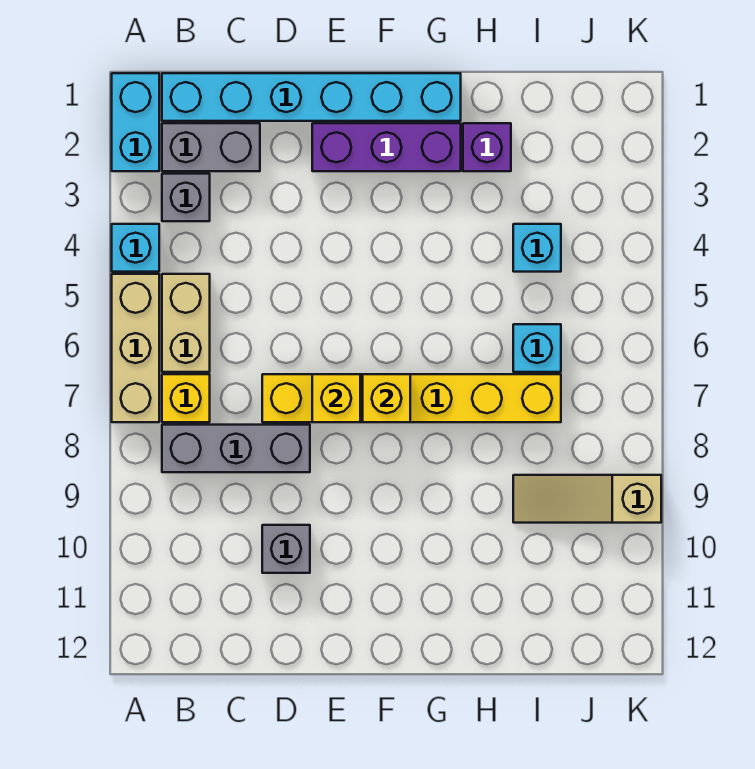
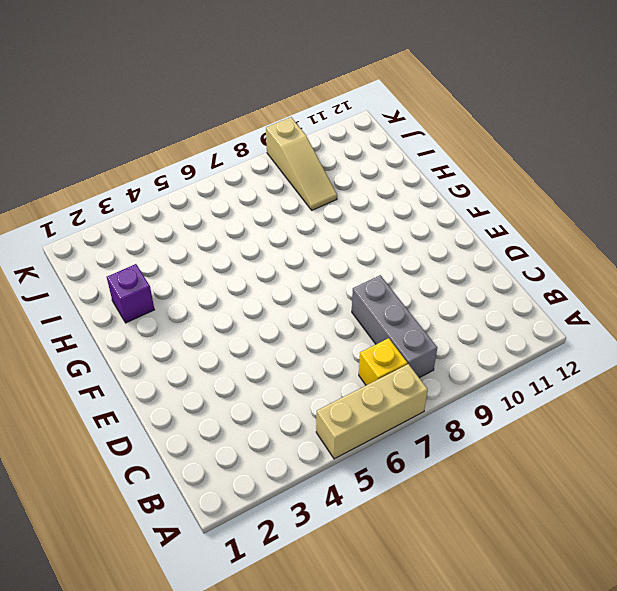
none -> cyan brick A1:A2 level 1
none -> cyan brick A4 level 1
none -> cyan brick B1:G1 level 1

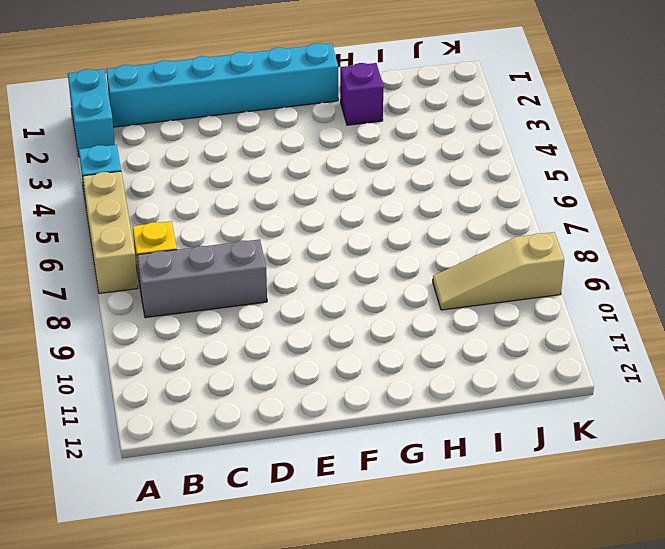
none -> grey brick B2:C2 level 1
none -> grey brick B3 level 1
none -> tan brick B5:B6 level 1

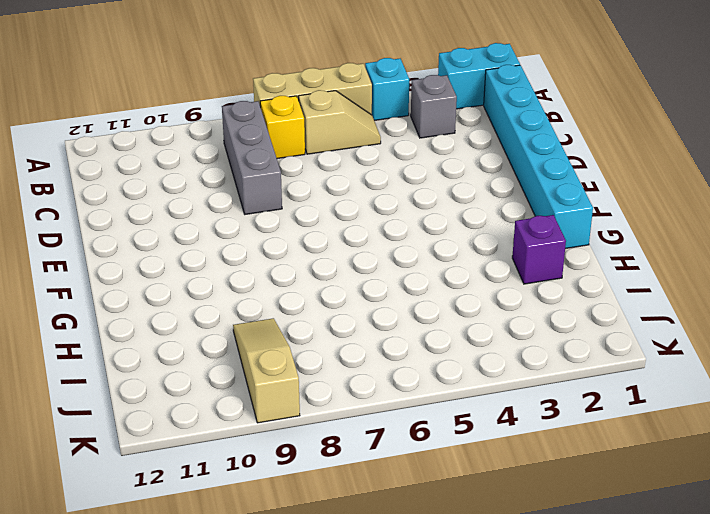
tan slope B5:B6 level 1 top 6 -> tan brick B5:B6 level 1
none -> grey brick B2:C2 level 1
none -> yellow brick D7:I7 level 1
none -> grey brick D10 level 1

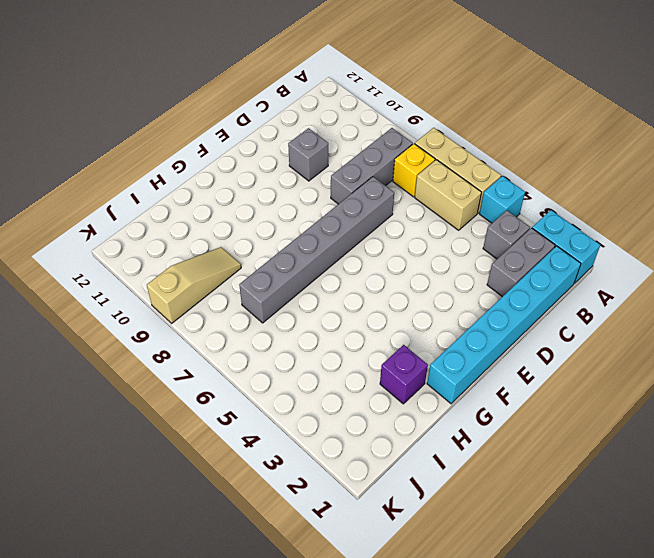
grey brick D7:I7 level 1 -> yellow brick D7:I7 level 1
none -> purple brick E2:G2 level 1
none -> cyan brick I4 level 1
none -> cyan brick I6 level 1

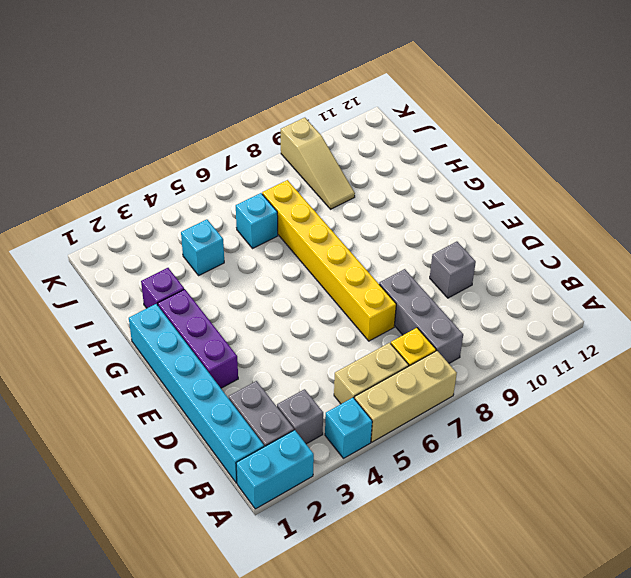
none -> yellow brick E7 level 2
none -> yellow brick F7 level 2

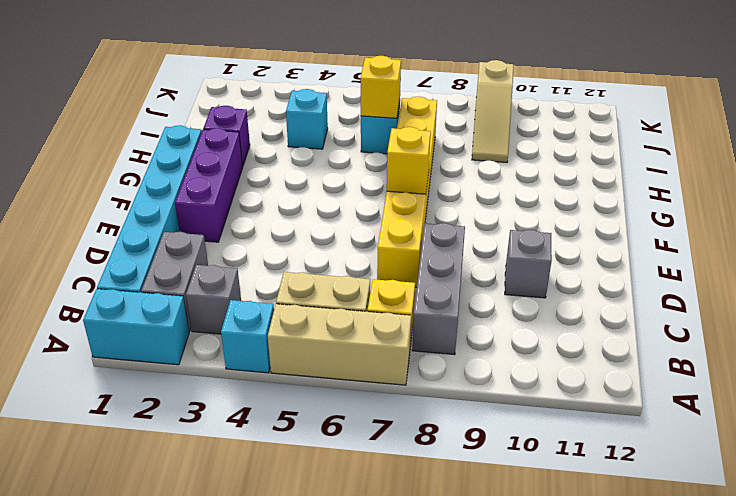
yellow brick I6 level 2 -> yellow brick E7 level 2

